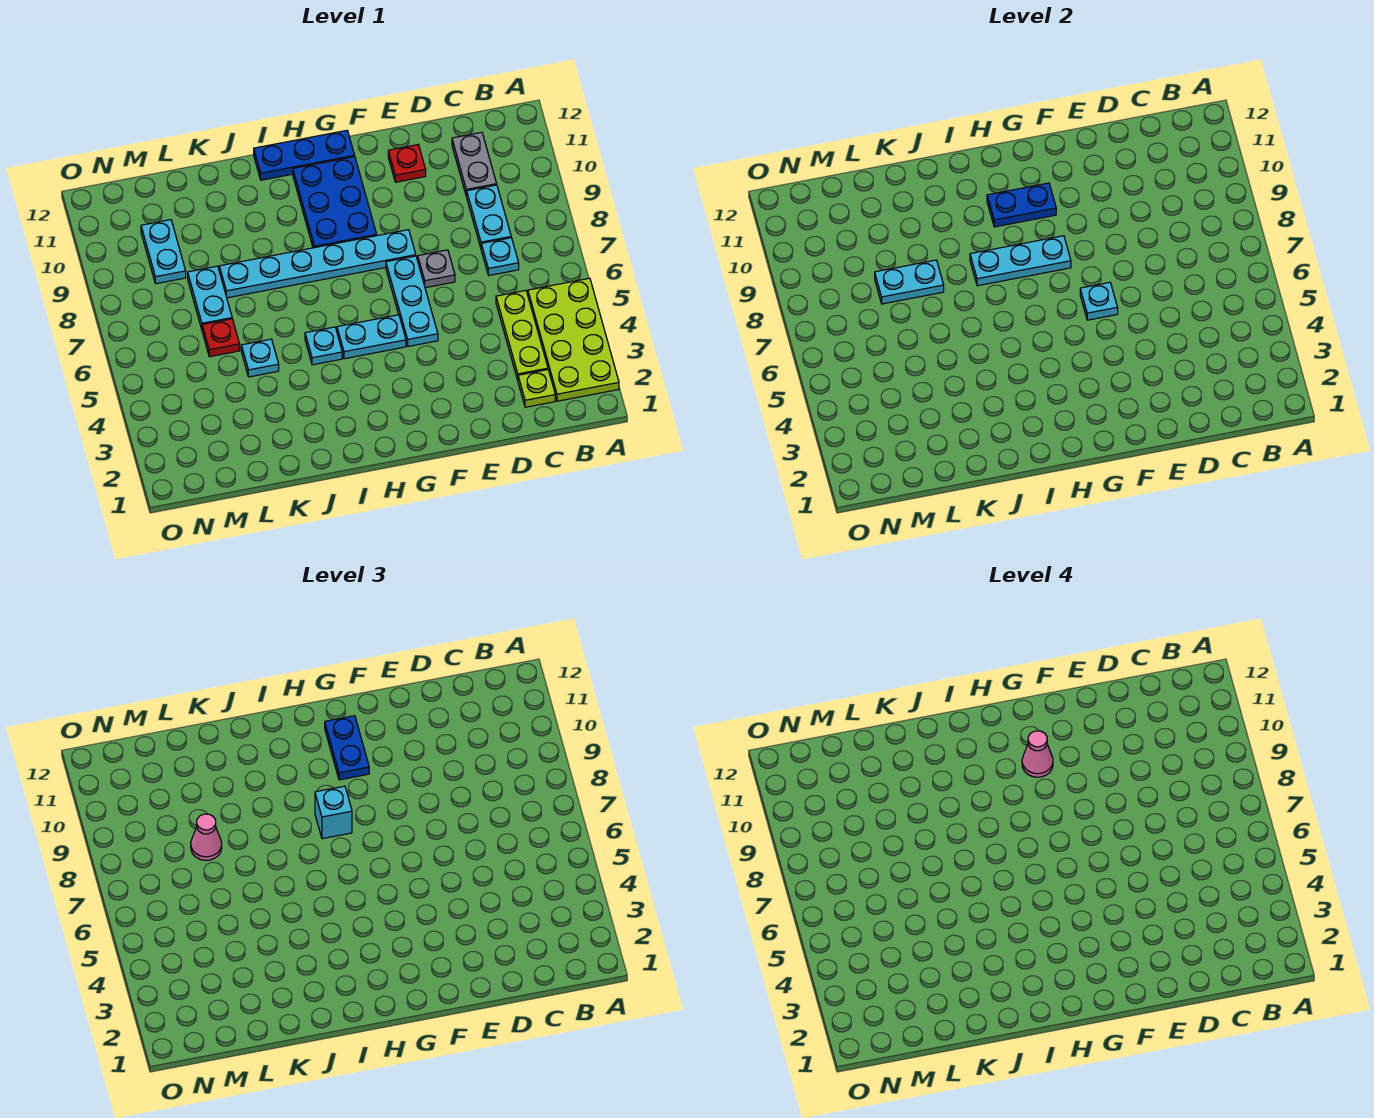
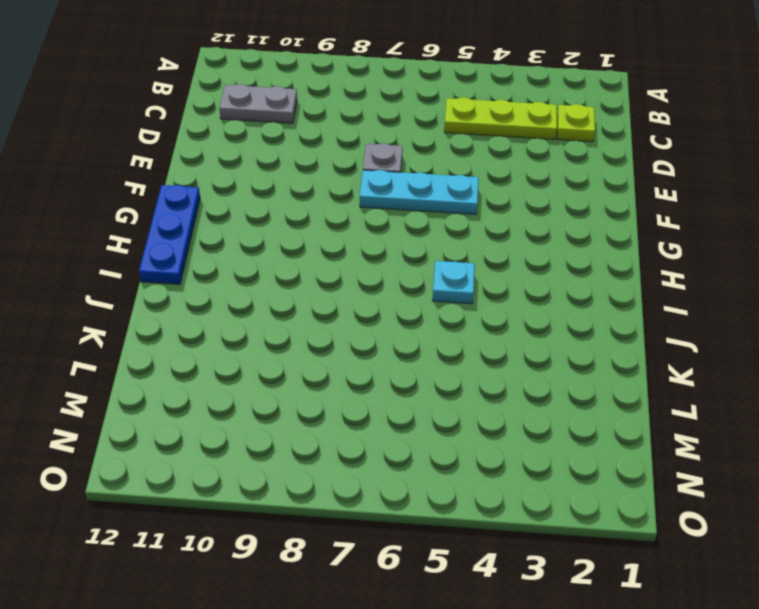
none -> lime plate A2:B5 level 1
none -> cyan plate C7 level 1
none -> cyan plate C8:C9 level 1

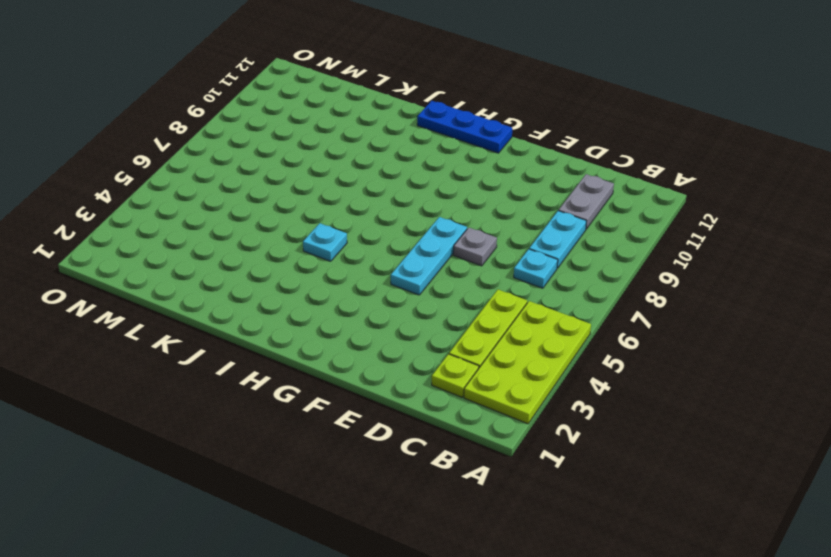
none -> red plate E11 level 1
none -> cyan plate F8:K8 level 1
none -> cyan plate G5:H5 level 1

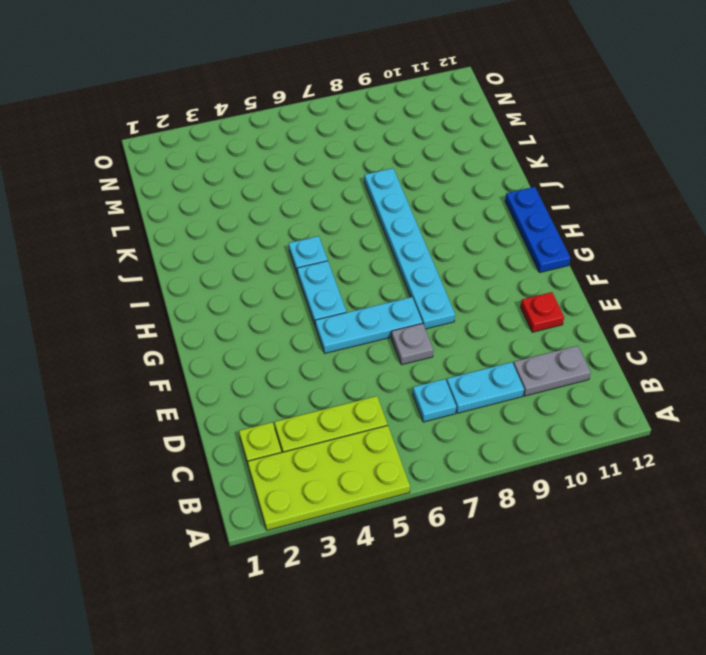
none -> blue plate G9:H11 level 1
none -> cyan plate K5 level 1
none -> red plate L6 level 1

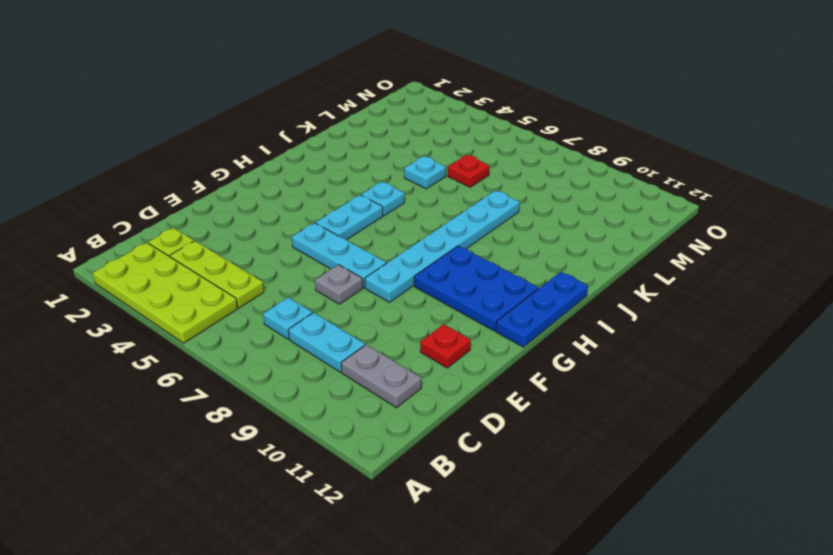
none -> cyan plate L7:L8 level 1
none -> cyan plate M9:M10 level 1
none -> cyan plate F6 level 2

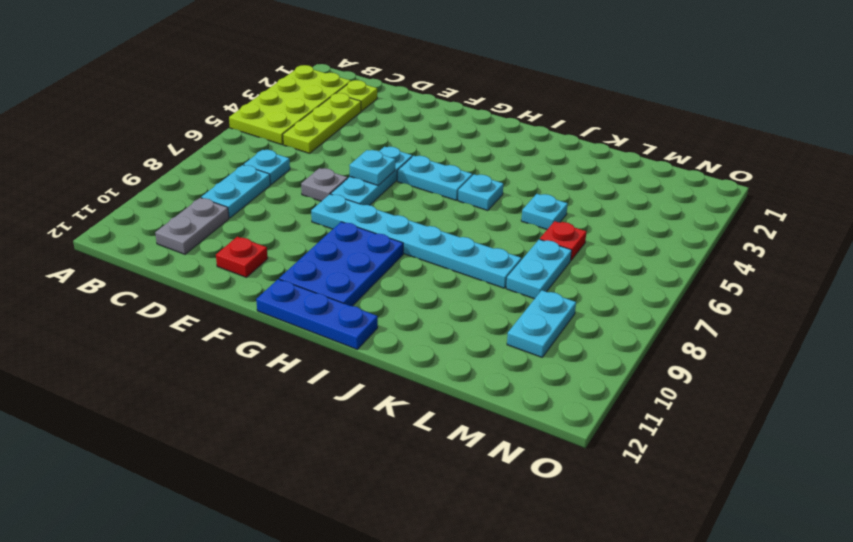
none -> cyan plate G8:I8 level 2
none -> blue plate G10:H10 level 2
none -> cyan plate K8:L8 level 2

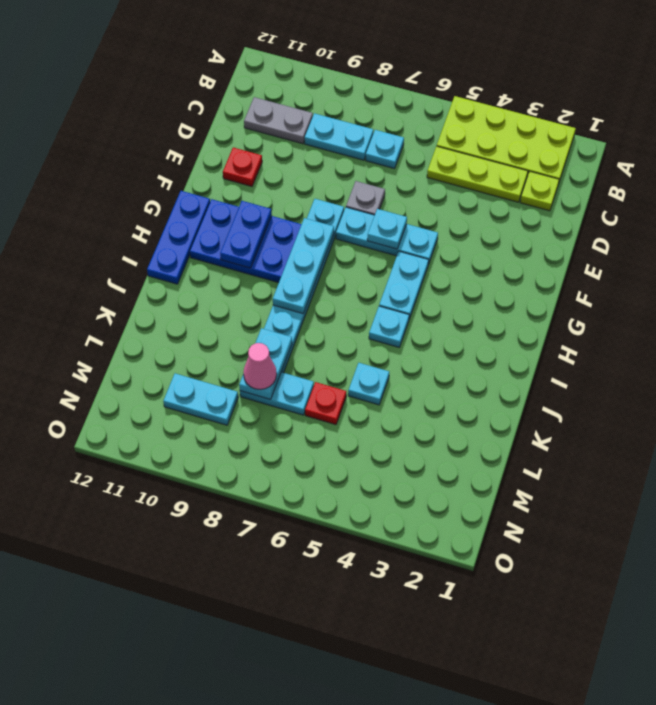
none -> blue plate G10:G11 level 3
none -> cyan brick H8 level 3
none -> pink cone G10 level 4

